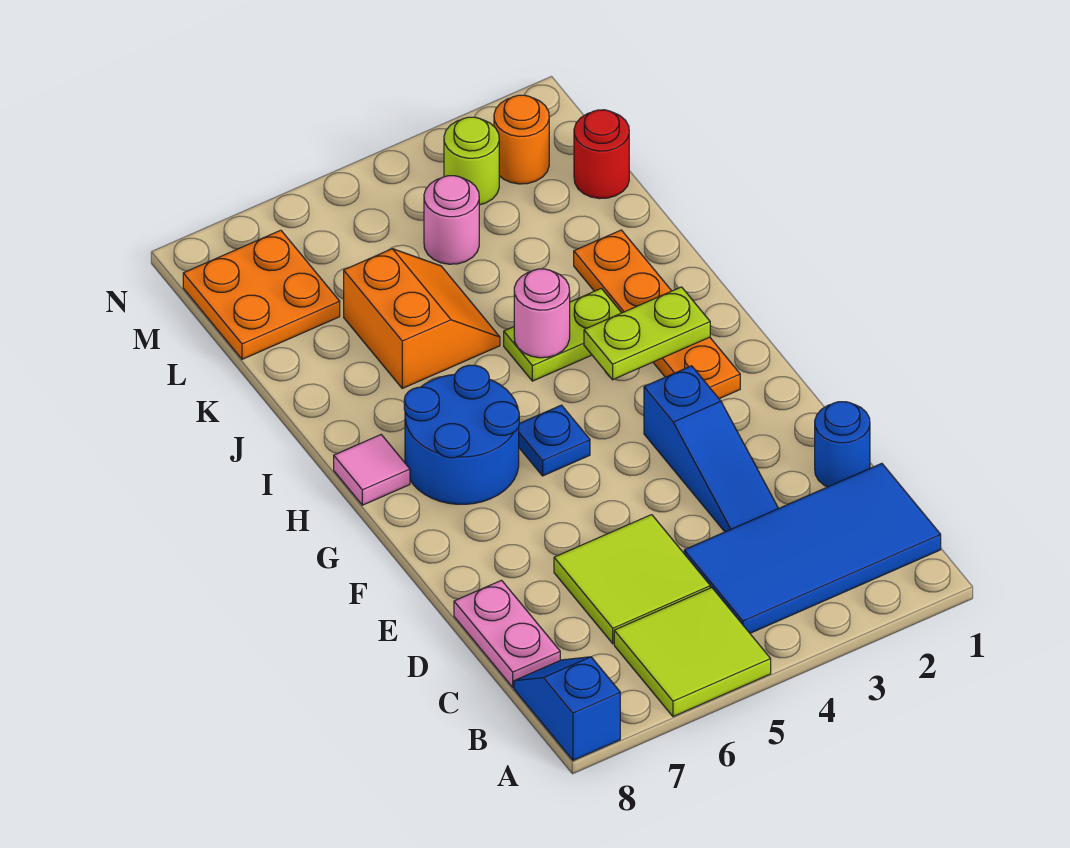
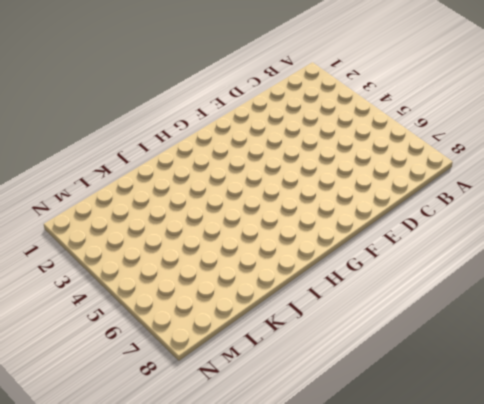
none -> lime tile A5:B6 level 1
none -> blue slope A8:B8 level 1 top A
none -> blue tile B1:C4 level 1

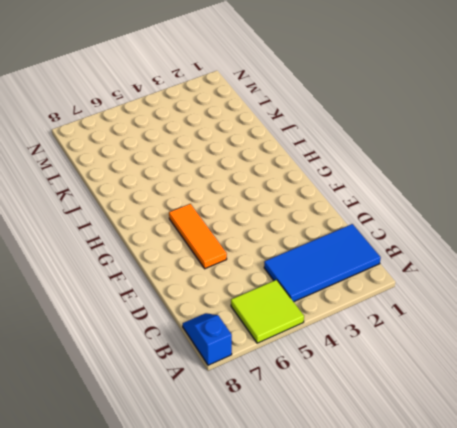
orange tile E6:G6 level 1 -> blue round brick G6:H7 level 1
none -> lime tile C5:D6 level 1
none -> pink plate C8:D8 level 1
none -> blue round brick D1 level 1

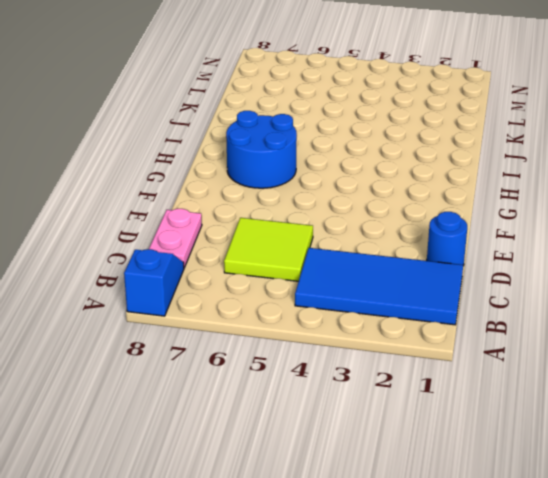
none -> lime tile A5:B6 level 1
none -> blue slope D3:F3 level 1 top F
none -> orange plate G2:J2 level 1

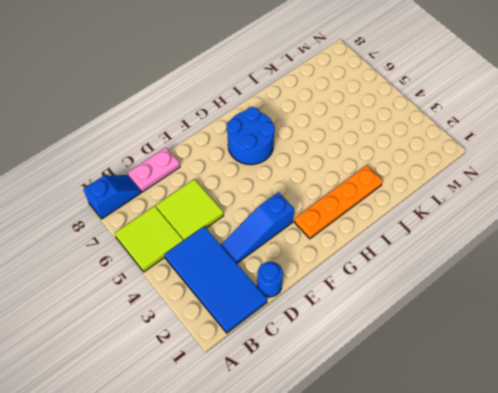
none -> blue plate G5 level 1
none -> pink tile H8 level 1
none -> lime plate I3:I4 level 1

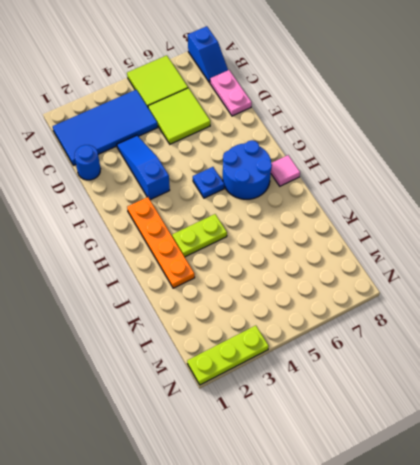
lime plate N1:N3 level 1 -> none
none -> orange slope J5:K6 level 1 top 6
none -> red round brick L1 level 1
none -> pink round brick L4 level 1

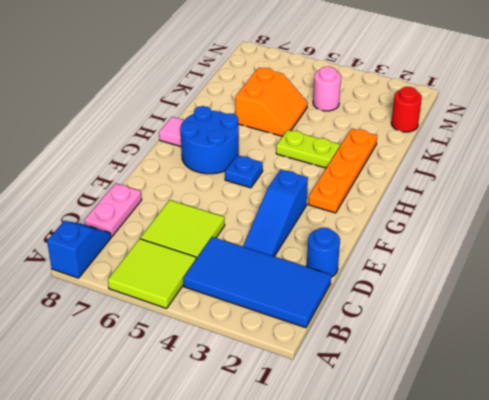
none -> orange plate L7:M8 level 1
none -> orange round brick M2 level 1
none -> lime round brick M3 level 1

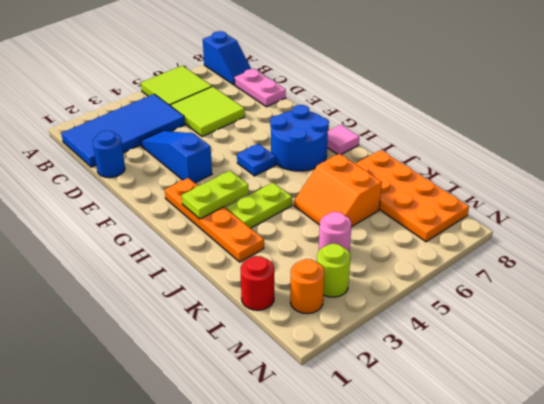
orange plate J7:M8 level 1 -> orange plate L7:M8 level 1
none -> pink round brick I4 level 2

